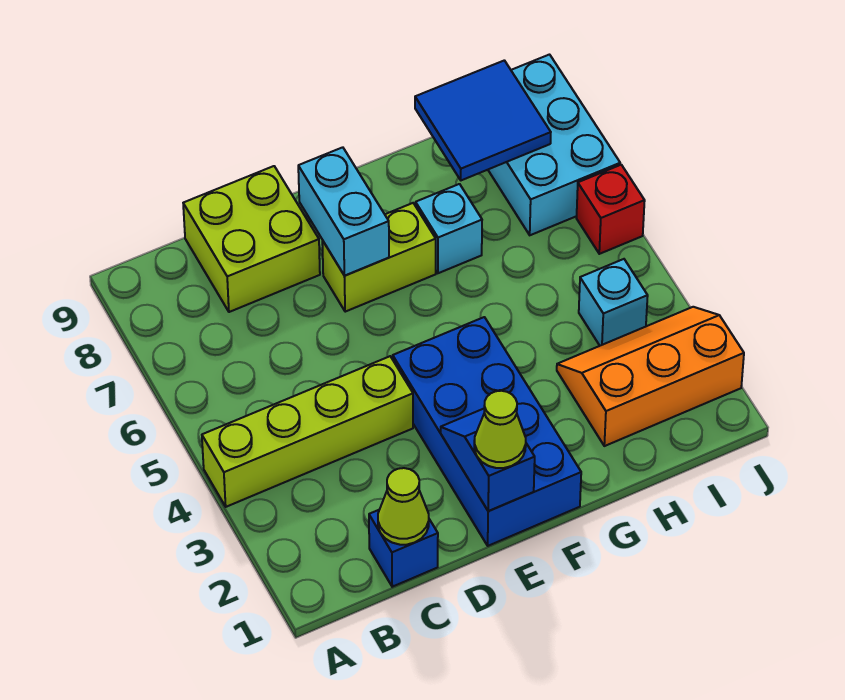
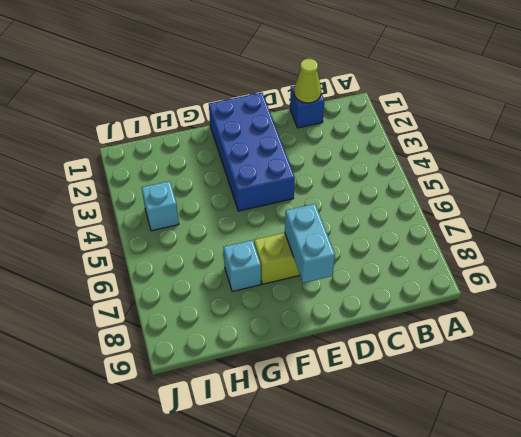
none -> lime brick A4:D4 level 1
none -> lime brick C8:D9 level 1
none -> orange slope H2:J3 level 1 top 2

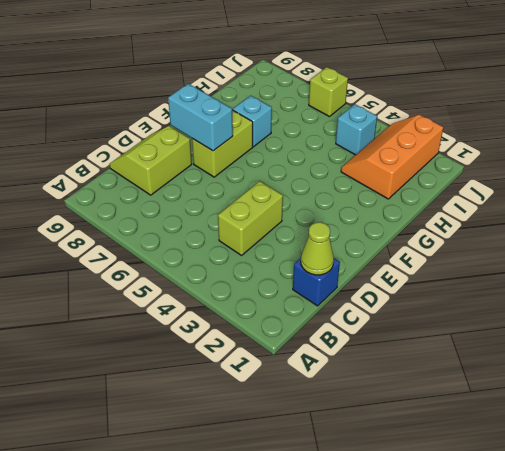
lime brick C4:D4 level 1 -> lime brick A4:D4 level 1
lime slope C8:D9 level 1 top 8 -> lime brick C8:D9 level 1
lime brick J6 level 1 -> red brick J6 level 1
none -> blue brick E1:F4 level 1
none -> cyan brick I7:J9 level 1
none -> blue slope E1:E2 level 2 top 1

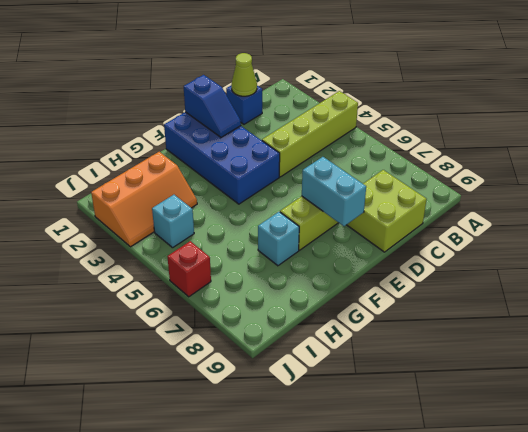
none -> cyan brick I7:J9 level 1
none -> blue tile H8:I9 level 2
none -> lime cone E1 level 3

